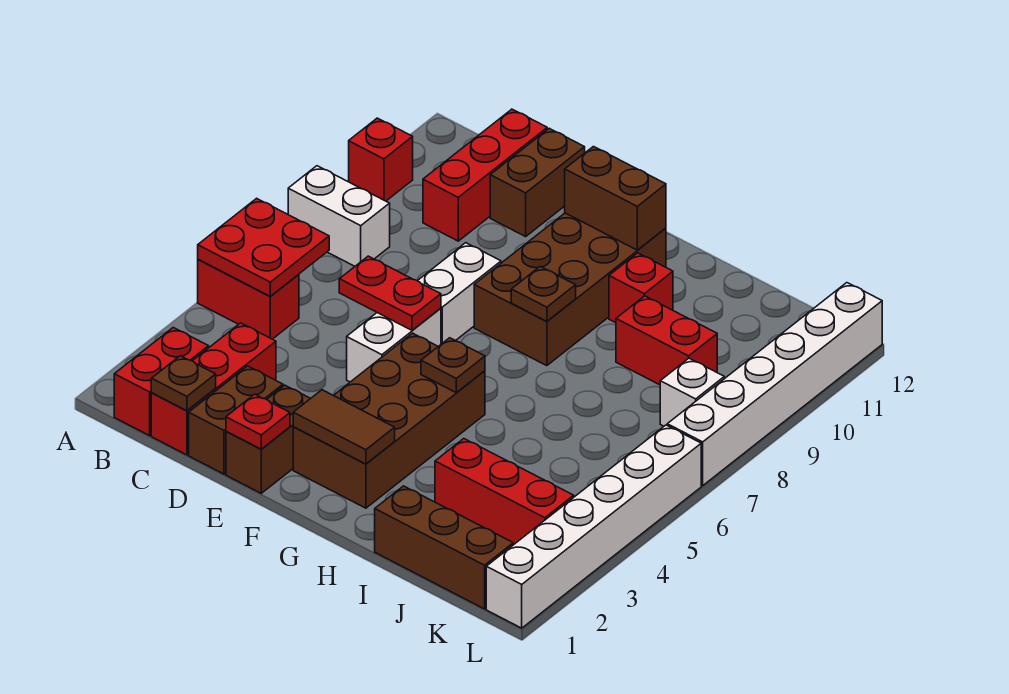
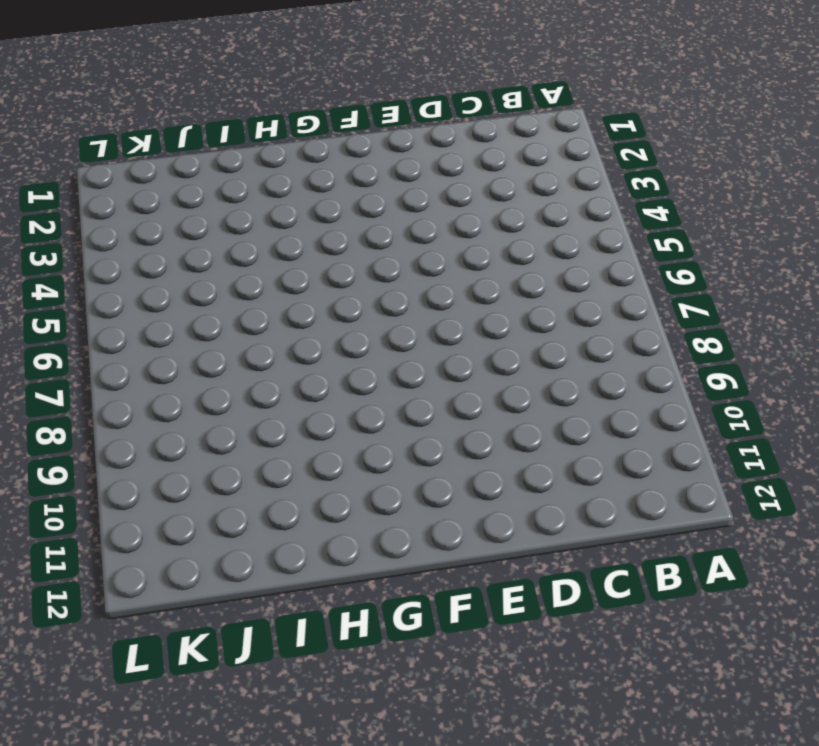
none -> red brick A5:B5 level 1
none -> white brick A8:B8 level 1
none -> red brick A10 level 1

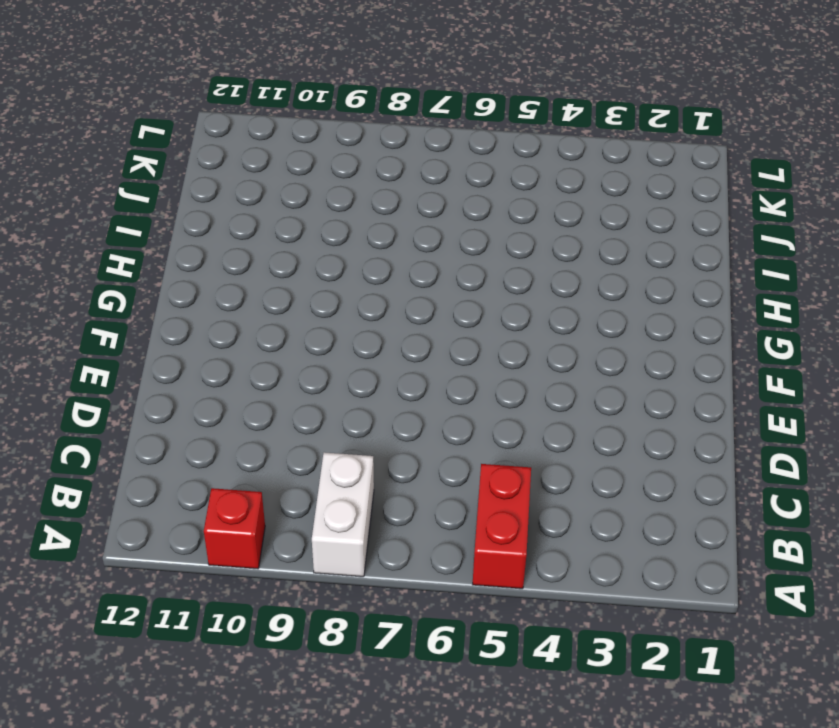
none -> red brick B1:B2 level 1
none -> red brick C1:C3 level 1
none -> red brick C10:C12 level 1

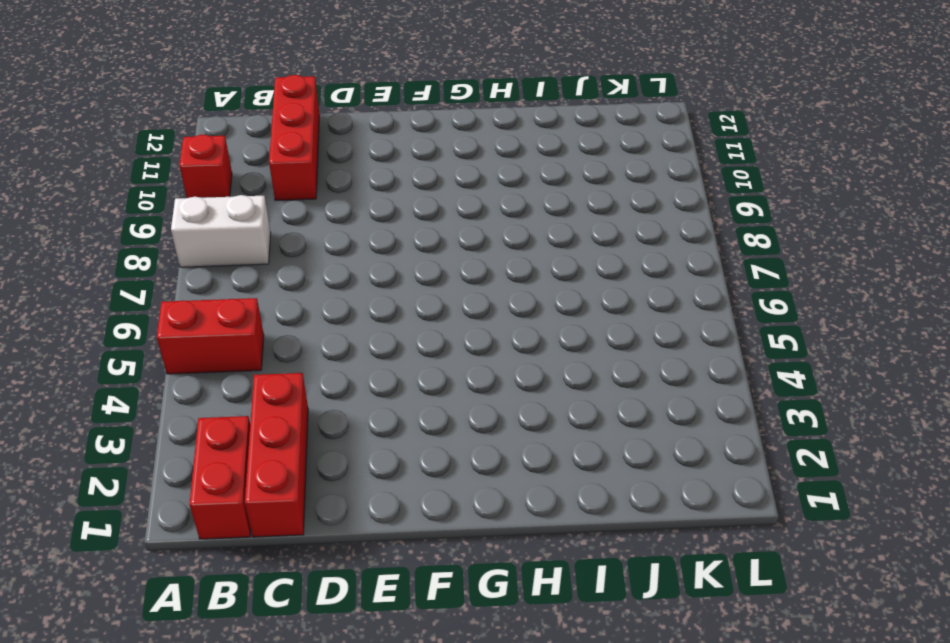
none -> brown brick D1:D2 level 1
none -> brown brick D11:D12 level 1
none -> brown brick E1:E2 level 1

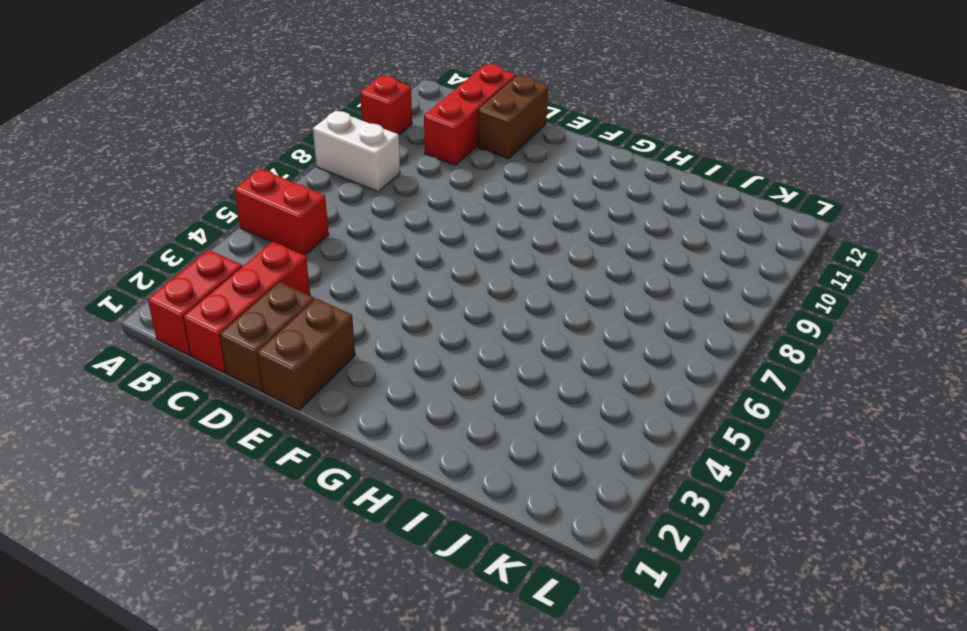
none -> white brick E5:E6 level 1
none -> white brick E7:E8 level 1
none -> brown brick F2:G5 level 1

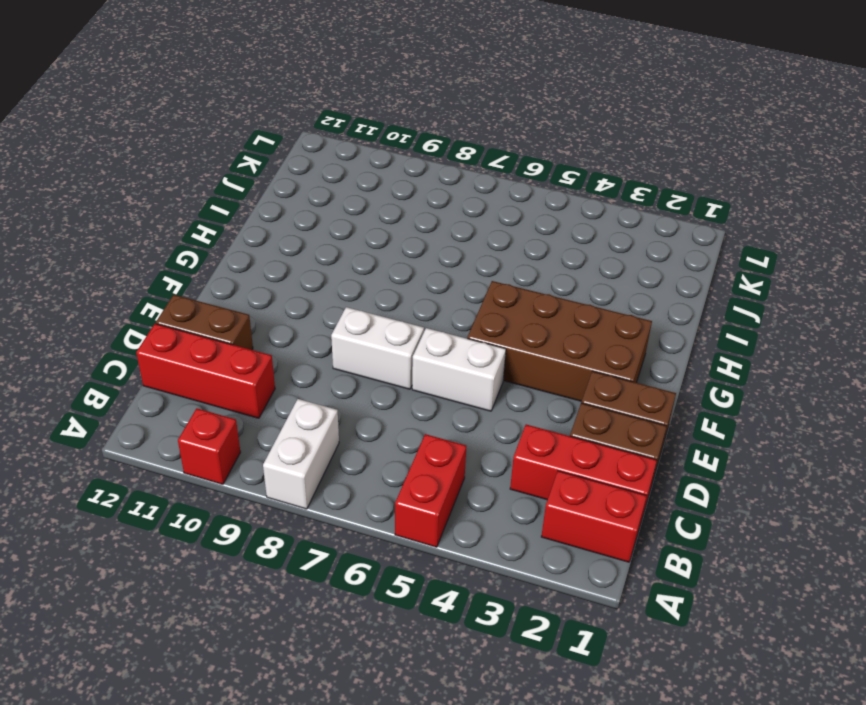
none -> brown brick F8:G11 level 1
none -> red brick H10 level 1
none -> brown brick I1:K1 level 1

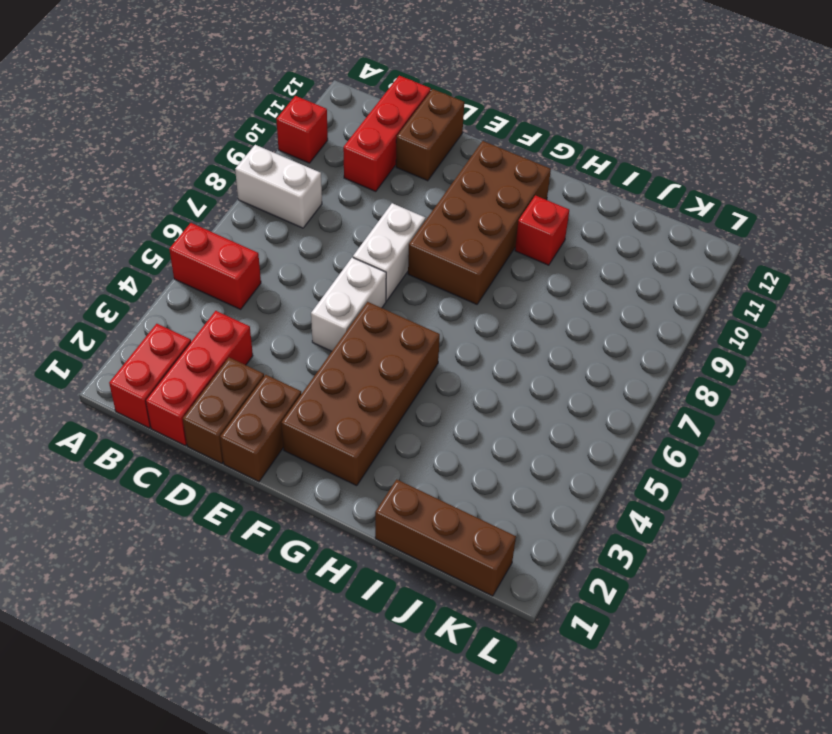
none -> red brick I3:K3 level 1
none -> red brick I9:J9 level 1
none -> white brick K8 level 1

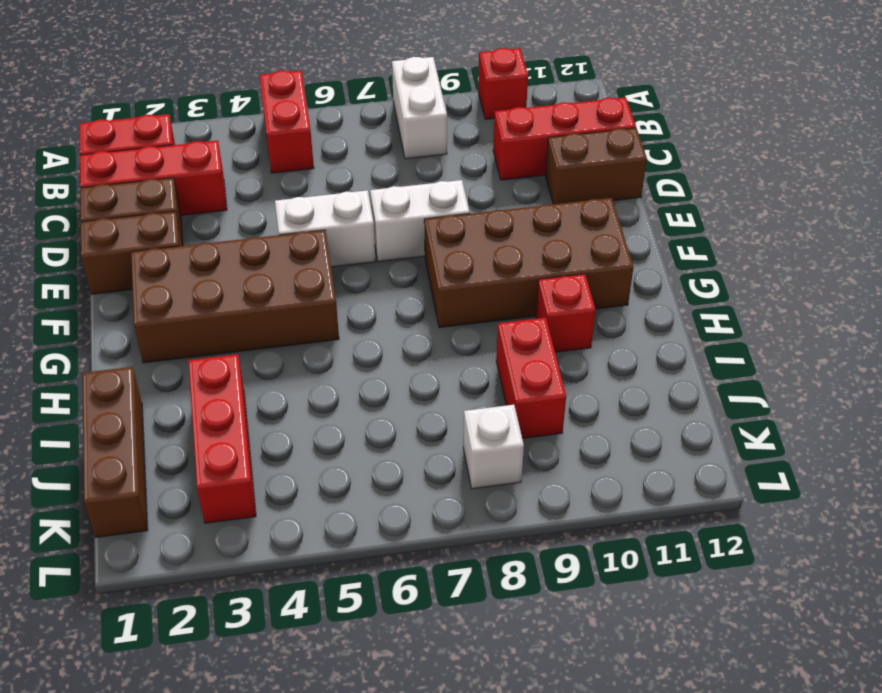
none -> white brick L1:L6 level 1
none -> white brick L7:L12 level 1
none -> red plate A5:B6 level 2

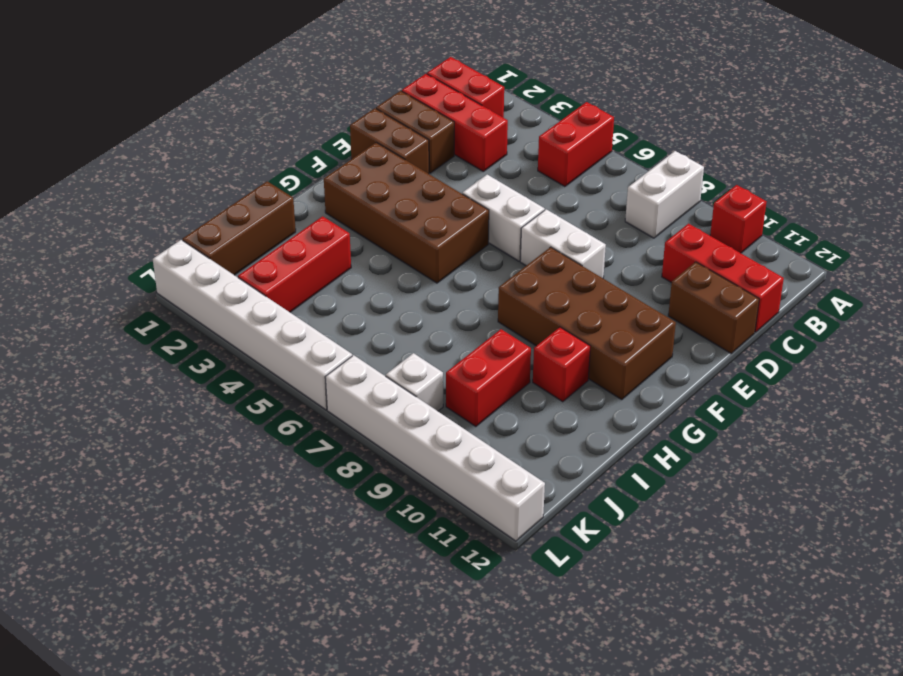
none -> red plate A5:B6 level 2
none -> brown plate C1 level 2
none -> red plate D6:E6 level 2

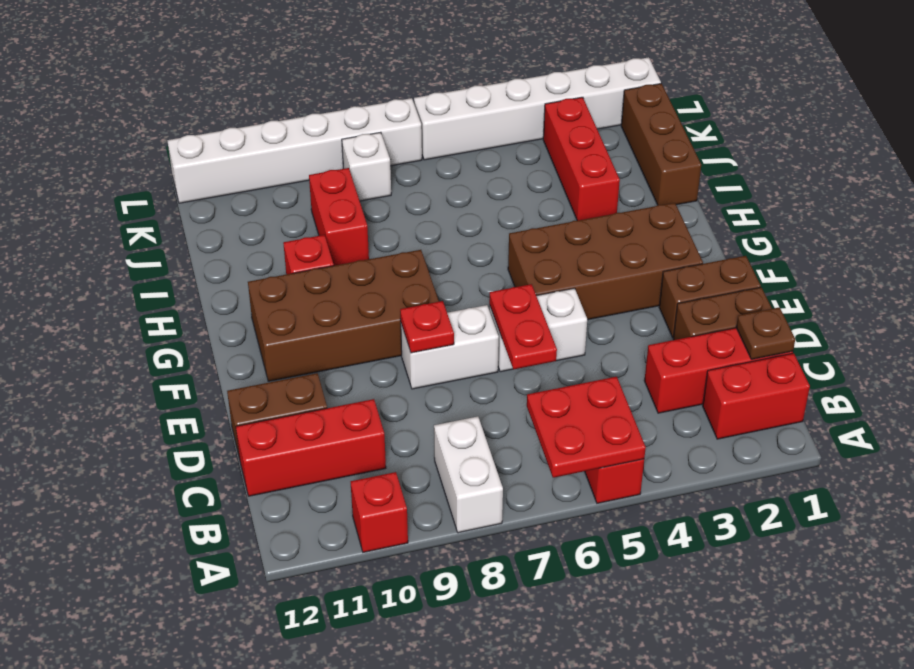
red plate E8 level 2 -> red plate E1 level 2
none -> brown tile F2:G2 level 2
none -> brown brick F11:G11 level 2
none -> brown plate G5 level 2

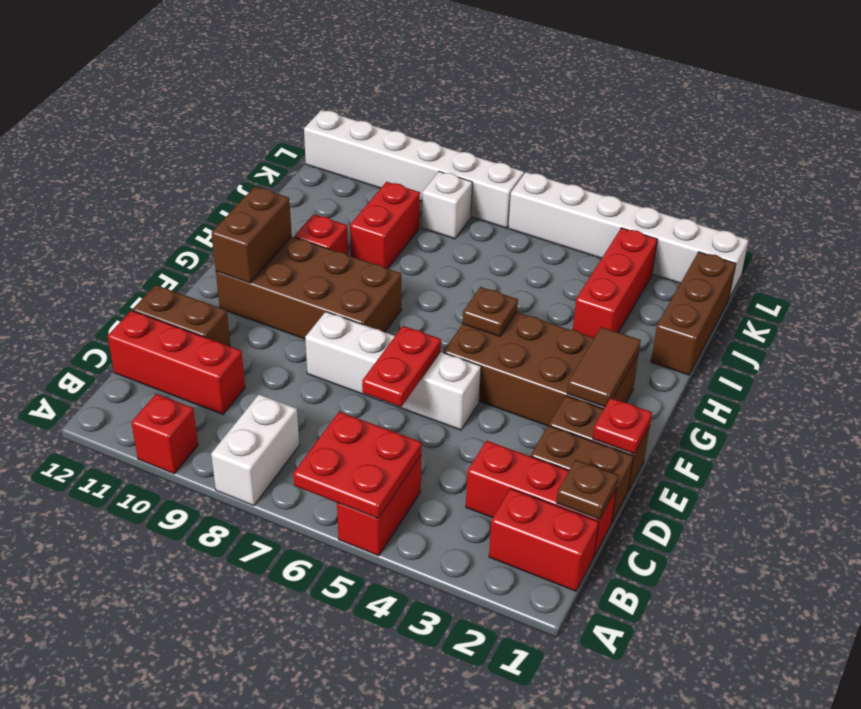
none -> brown plate G8 level 2

